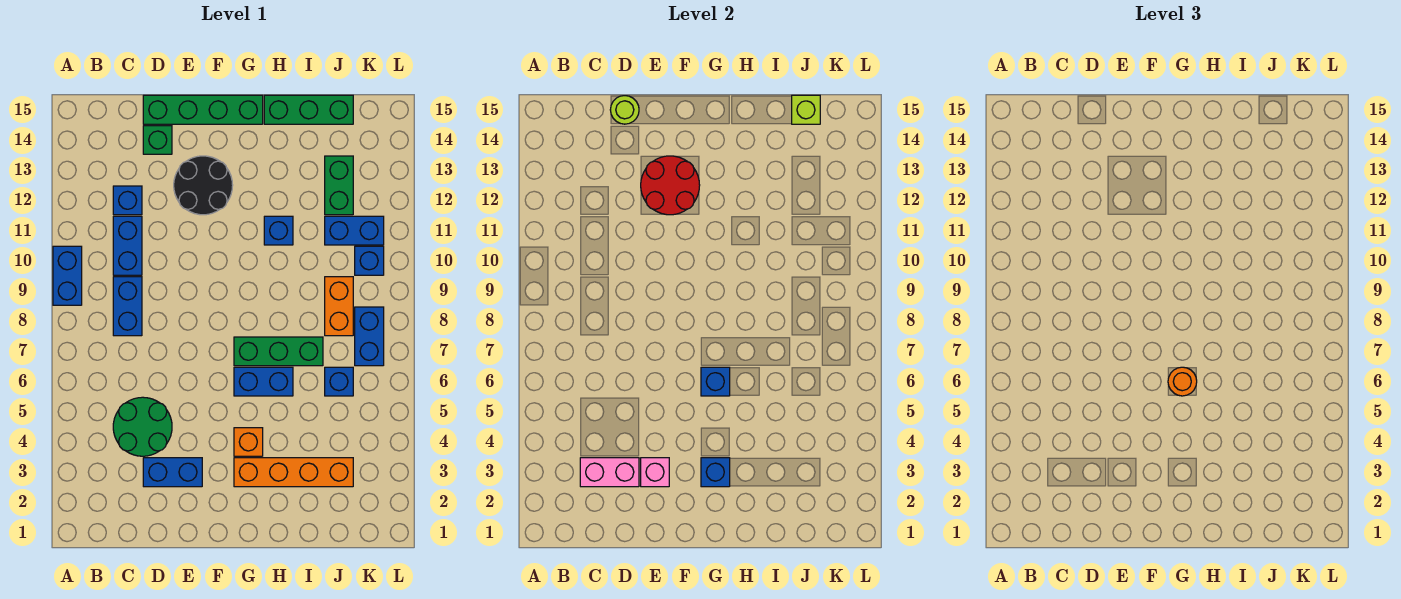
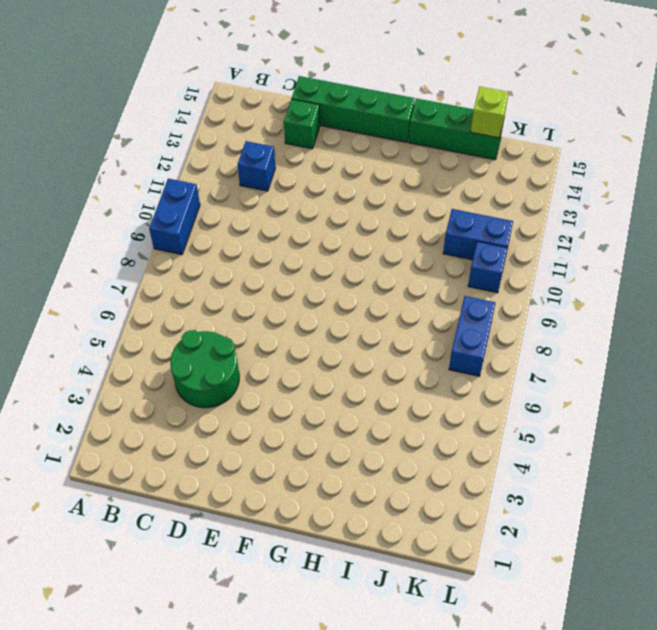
none -> blue brick C8:C9 level 1
none -> blue brick C10:C11 level 1
none -> blue brick D3:E3 level 1

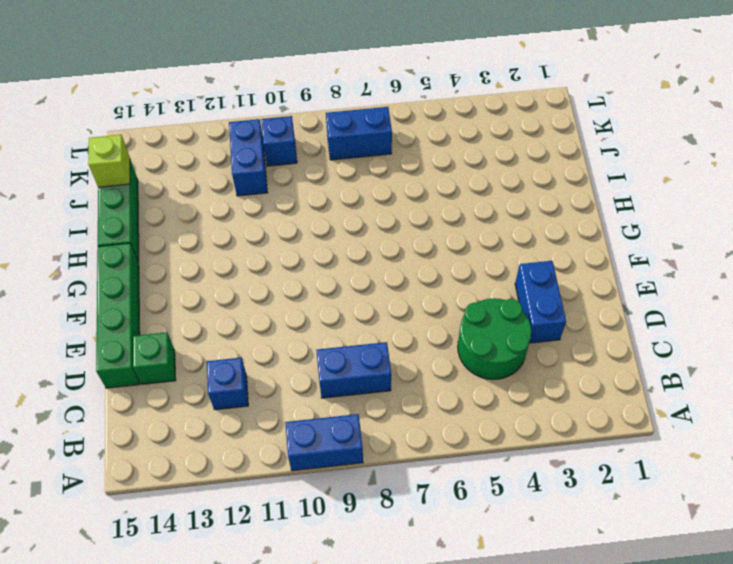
none -> blue brick C10:C11 level 1
none -> black round brick E12:F13 level 1
none -> orange brick G3:J3 level 1

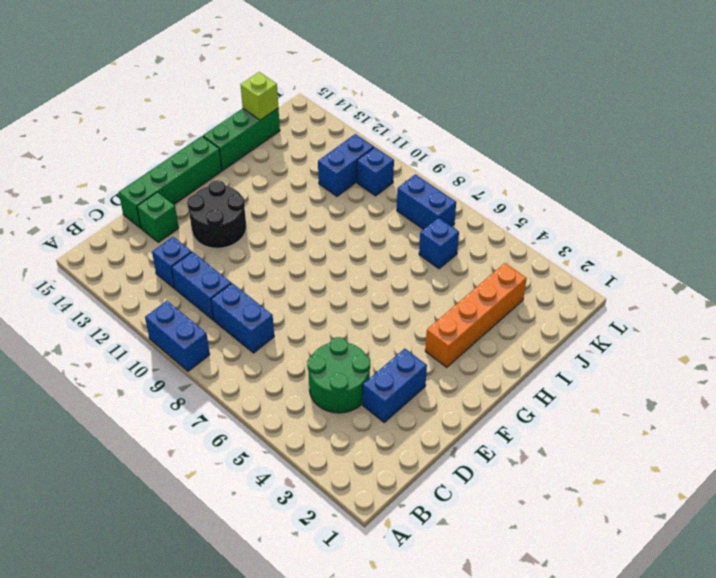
none -> orange brick G4 level 1
none -> blue brick G6:H6 level 1
none -> green brick G7:I7 level 1

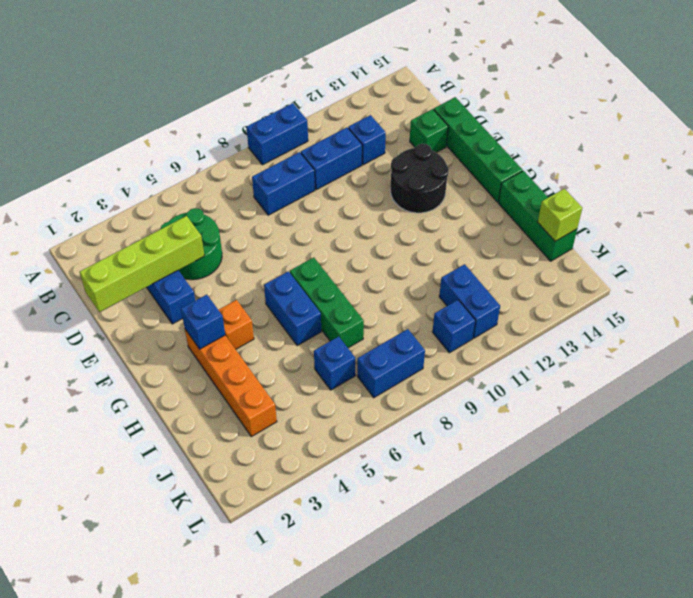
lime brick D1:D4 level 2 -> pink brick C3:D3 level 2
none -> blue brick H11 level 1
none -> orange brick J8:J9 level 1
none -> green brick J12:J13 level 1

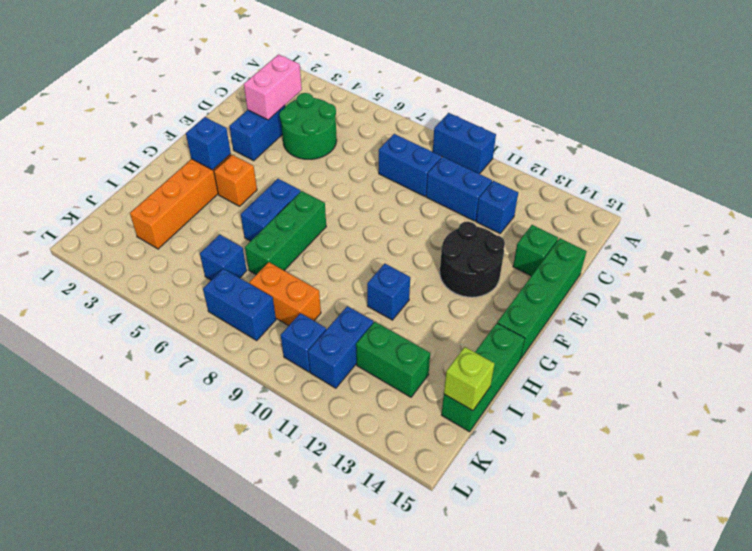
none -> lime round brick D15 level 2
none -> pink brick E3 level 2
none -> red round brick E12:F13 level 2

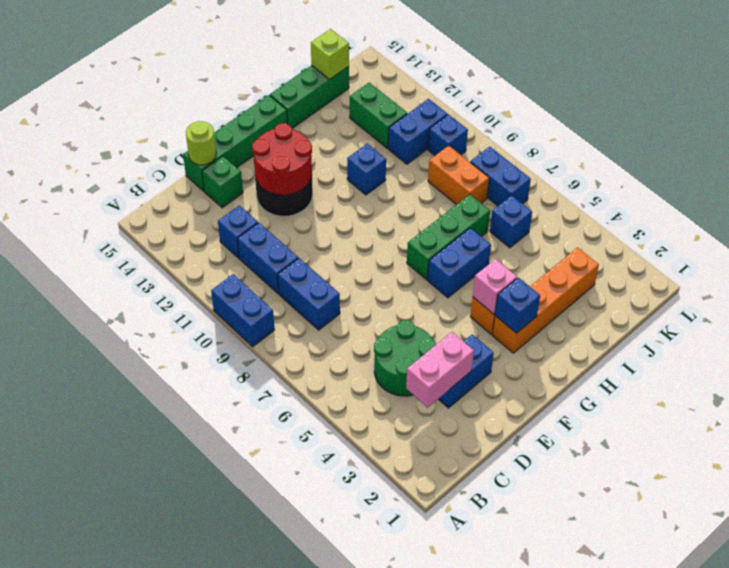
pink brick G4 level 2 -> pink brick E3 level 2
none -> blue brick G6 level 2
none -> orange round brick G6 level 3

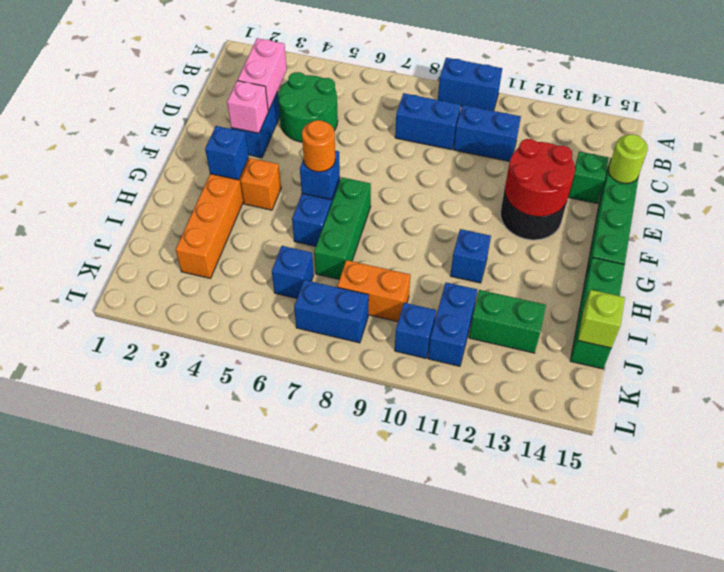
none -> blue brick C12 level 1

